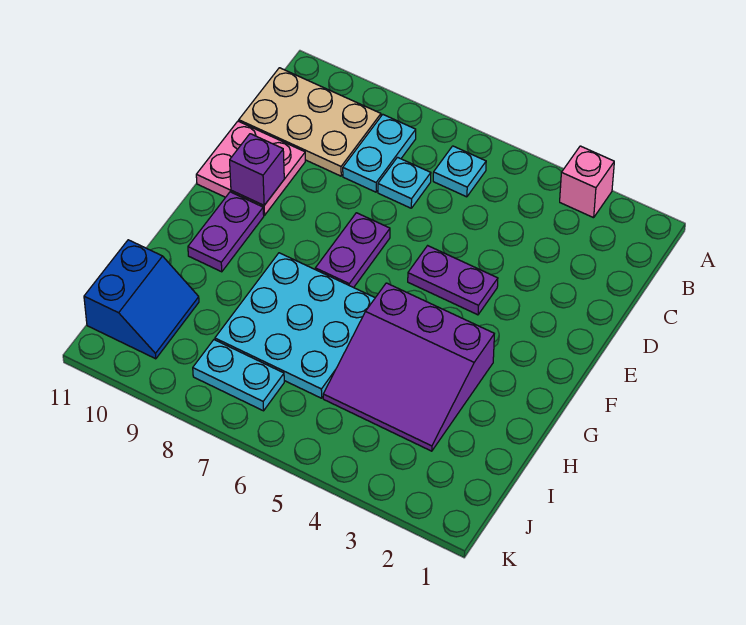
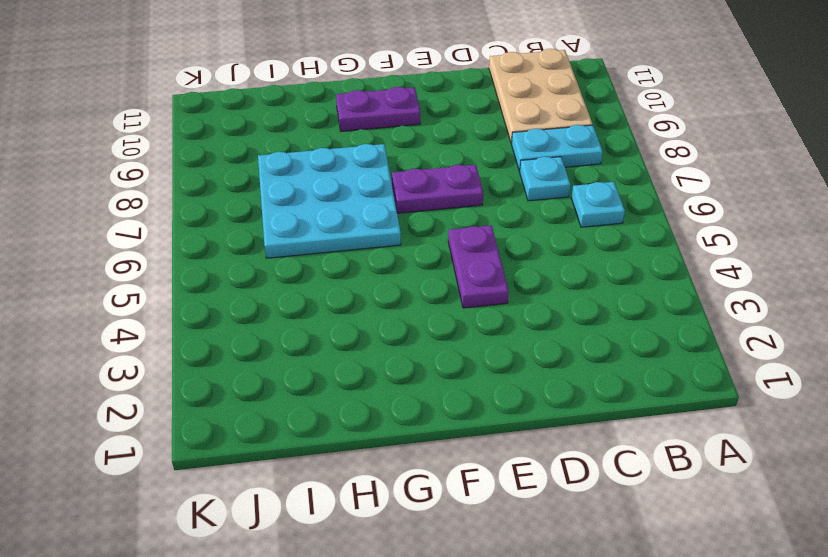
none -> pink brick A3 level 1
none -> pink plate D10:E11 level 1
none -> purple slope G3:I5 level 1 top G

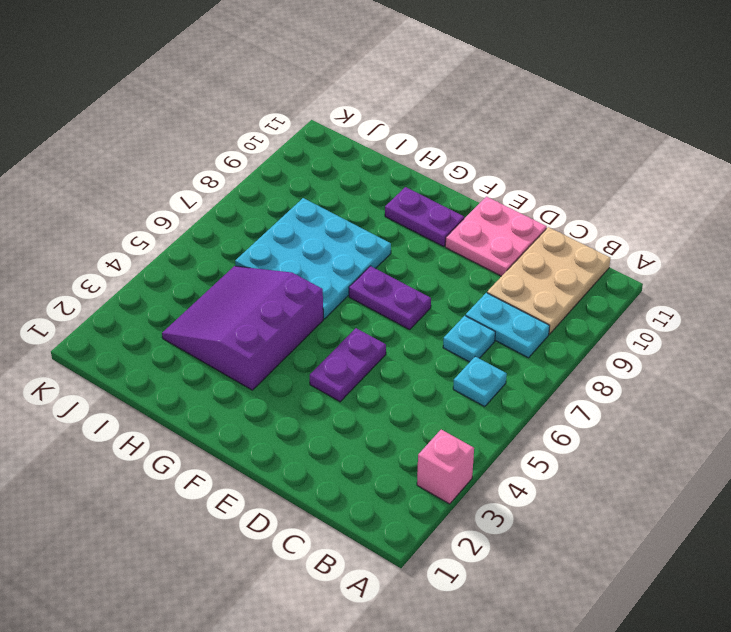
none -> blue slope I10:J11 level 1 top 11
none -> cyan plate J7:J8 level 1
none -> purple brick E10 level 2

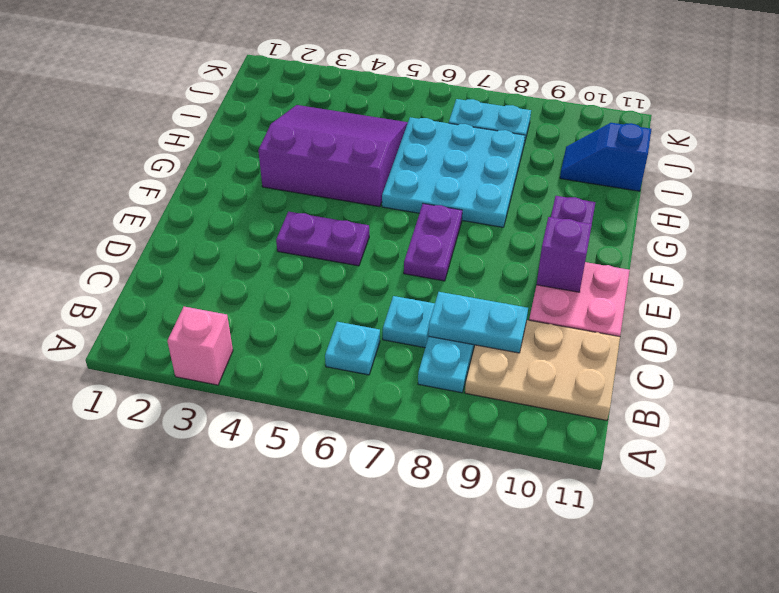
cyan plate C8:C9 level 2 -> none
blue slope I10:I11 level 1 top 11 -> blue slope I10:J11 level 1 top 11

